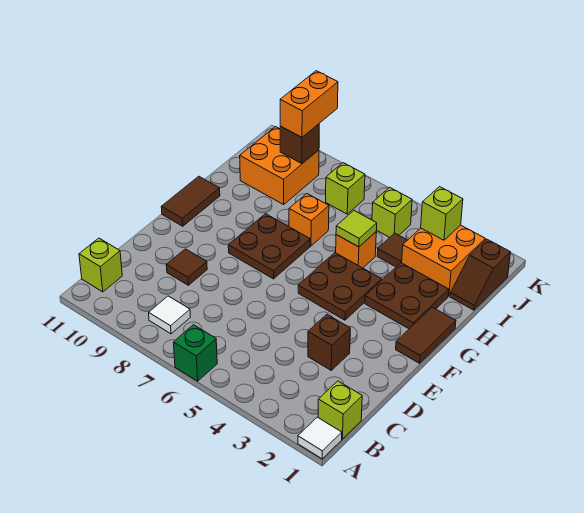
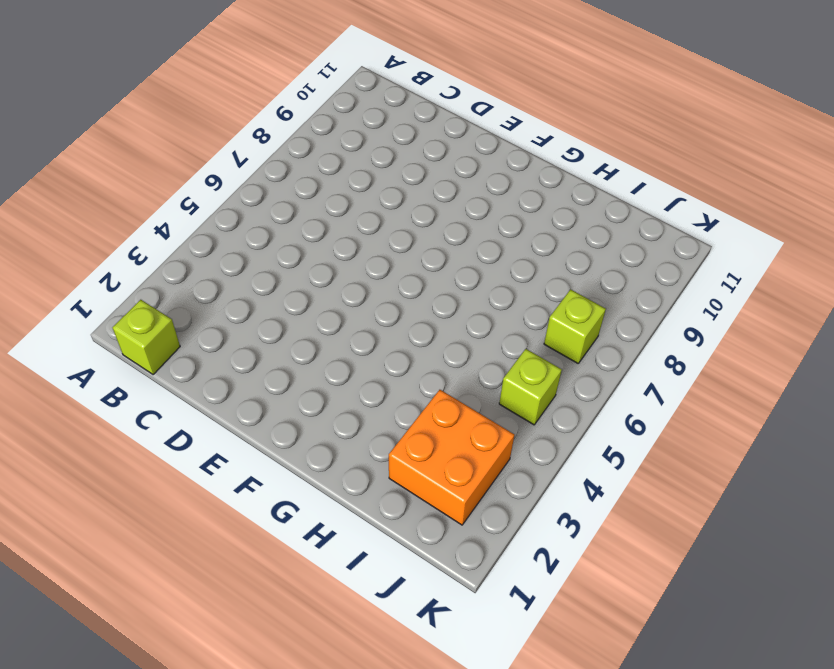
none -> white tile A1 level 1
none -> green brick A6 level 1
none -> white tile B8 level 1

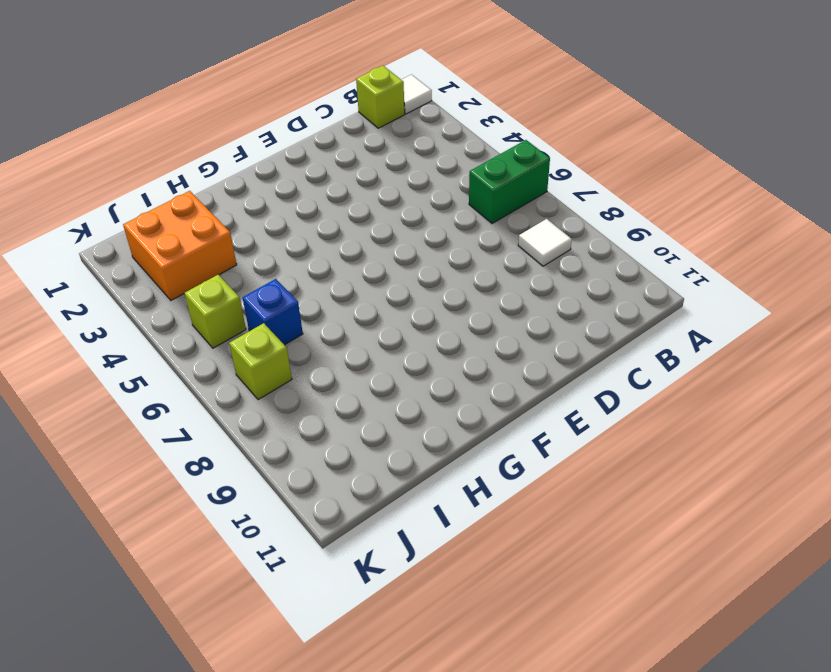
green brick A6:B6 level 1 -> green brick A6 level 1
blue brick I6 level 1 -> none
none -> lime brick B11 level 1
none -> brown brick D3 level 1
none -> brown tile D9 level 1

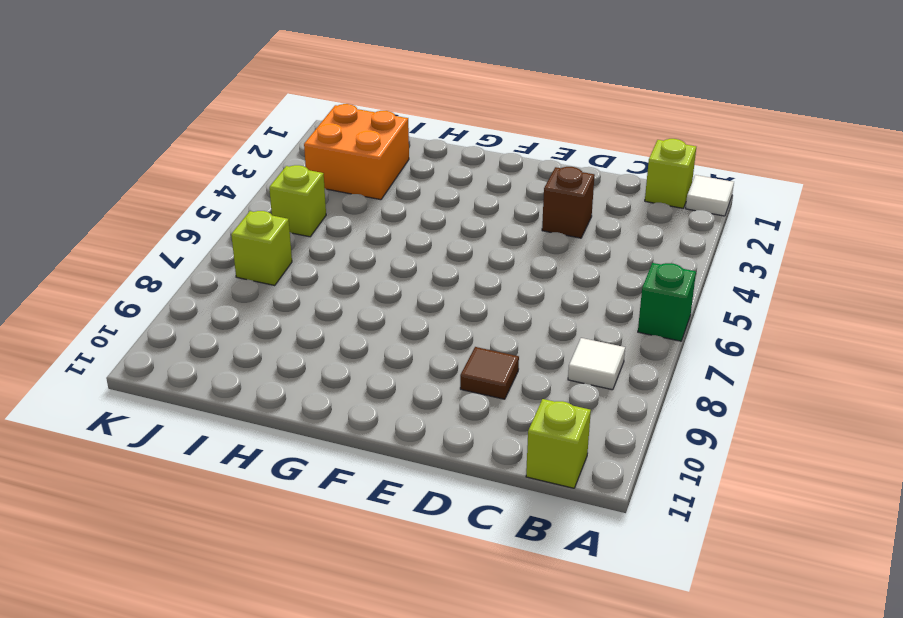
none -> brown tile F1:G1 level 1
none -> brown plate F4:G5 level 1
none -> brown plate F7:G8 level 1

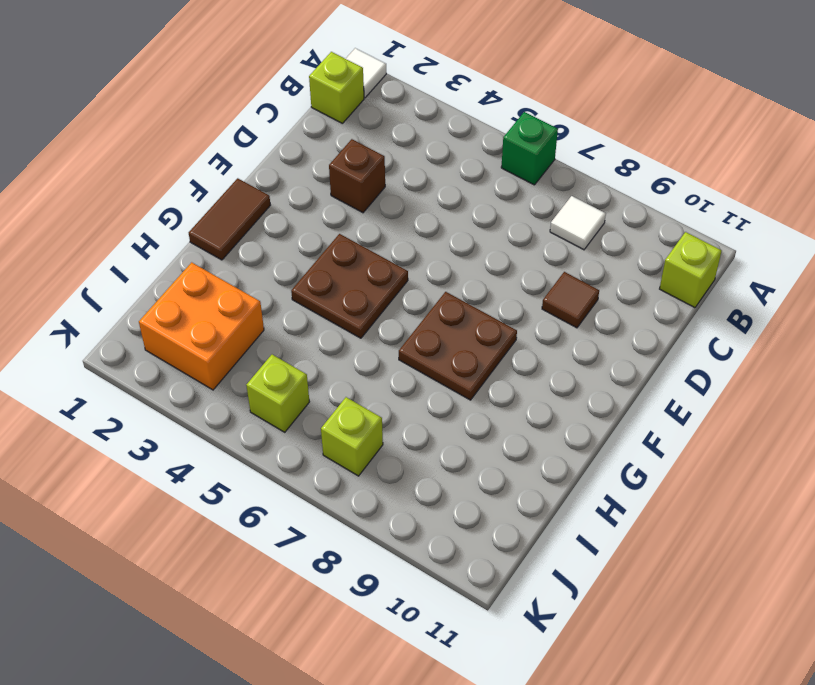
none -> brown tile F11:G11 level 1
none -> brown plate G2:H3 level 1
none -> orange brick H5 level 1

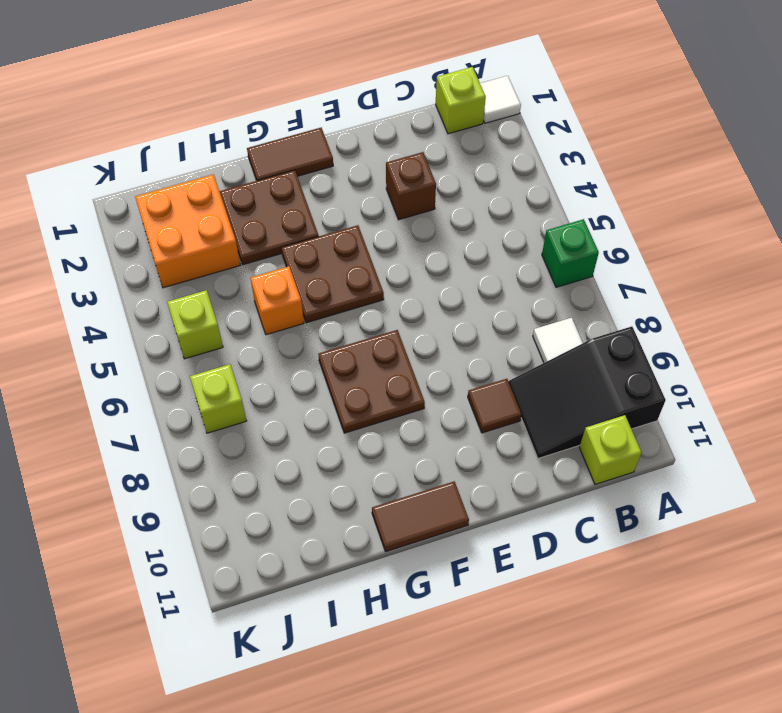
black slope A9:C10 level 1 top A -> none
none -> orange brick H7 level 1
none -> brown slope I1:J1 level 1 top J
none -> brown tile I4 level 1

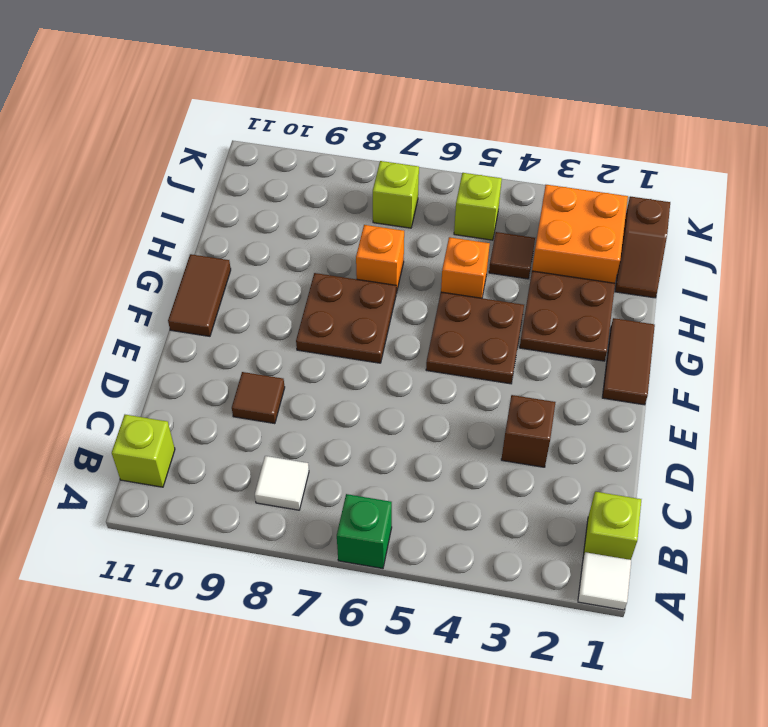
none -> orange brick I9:J10 level 1
none -> lime tile H5 level 2
none -> lime brick J3 level 2

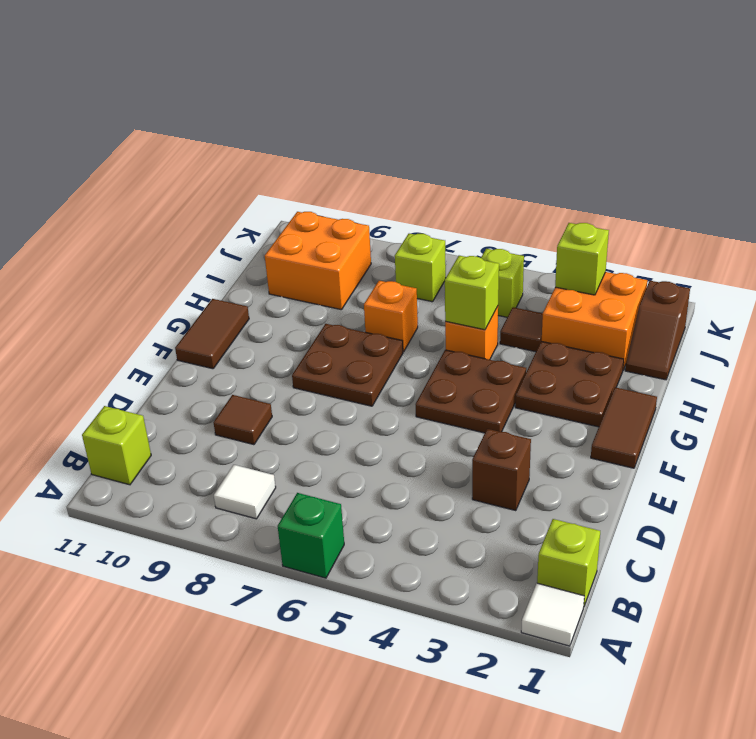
lime brick H5 level 2 -> lime tile H5 level 2
none -> brown brick J9 level 2
none -> orange brick J9:K9 level 3

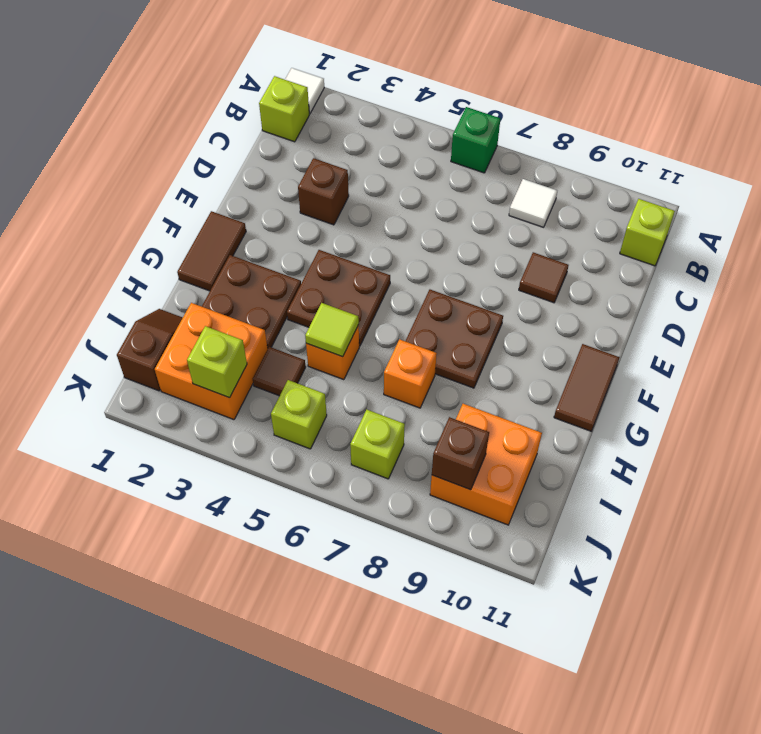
none -> orange brick J9:K9 level 3

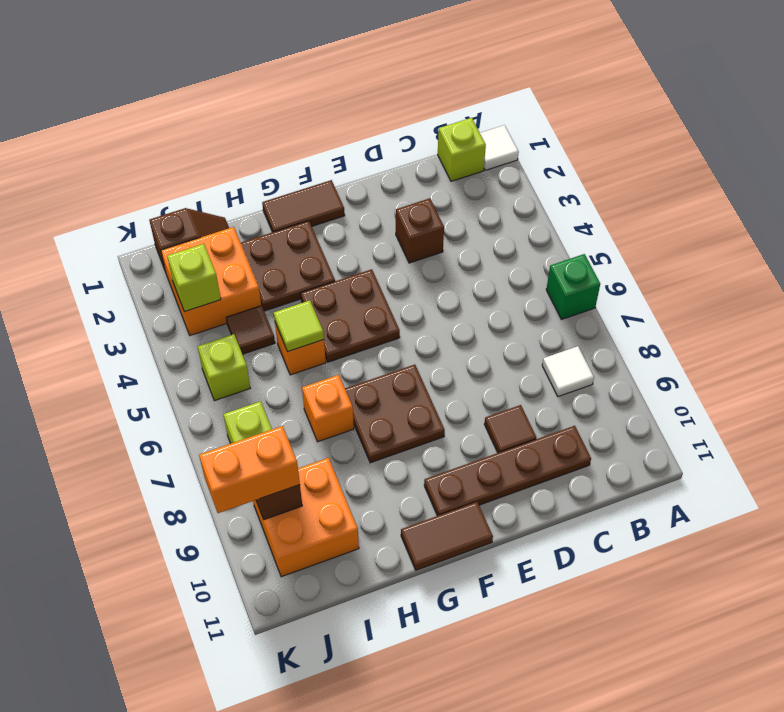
brown plate C10:F10 level 1 -> none
none -> lime brick B11 level 1

